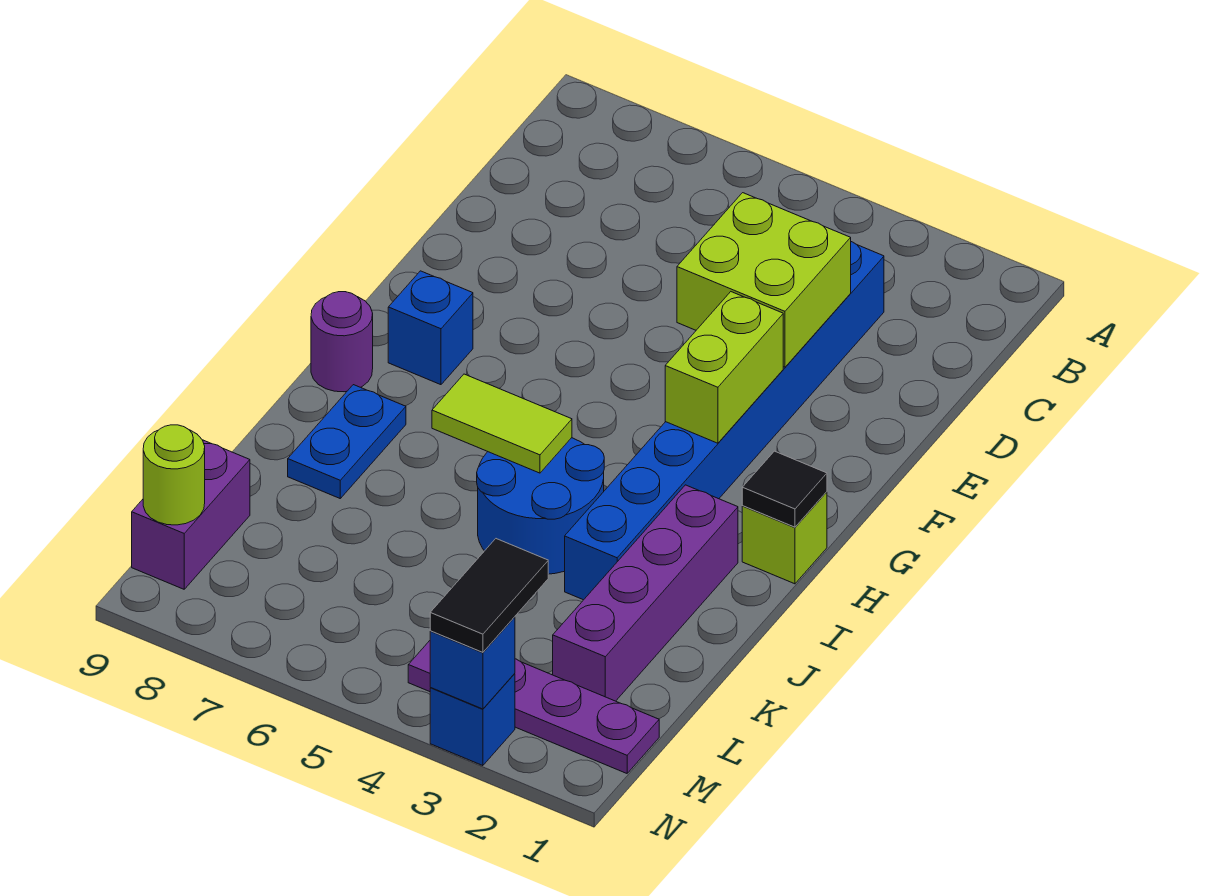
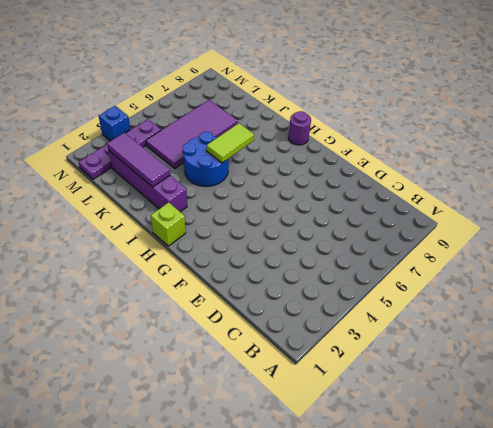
purple tile J2:L2 level 2 -> none
purple tile K4:L7 level 1 -> none
none -> blue brick C3:J3 level 1
none -> blue brick G8 level 1
none -> blue plate I8:J8 level 1

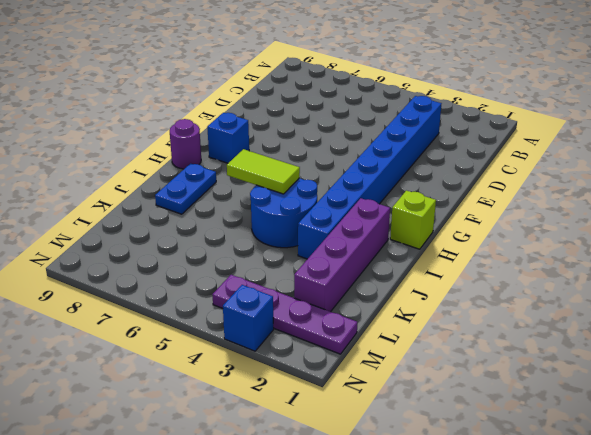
none -> purple brick L9:M9 level 1
none -> lime brick D3:E4 level 2
none -> lime brick F3:G3 level 2

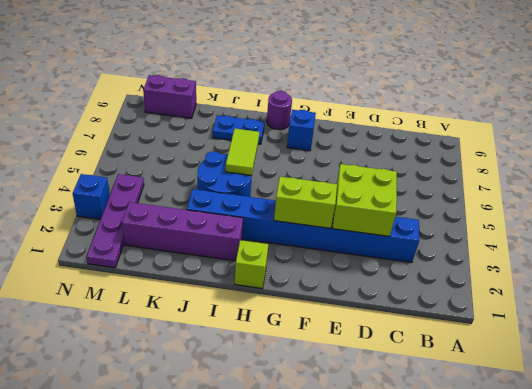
none -> black tile H1 level 2
none -> lime round brick M9 level 2
none -> blue brick N3 level 2

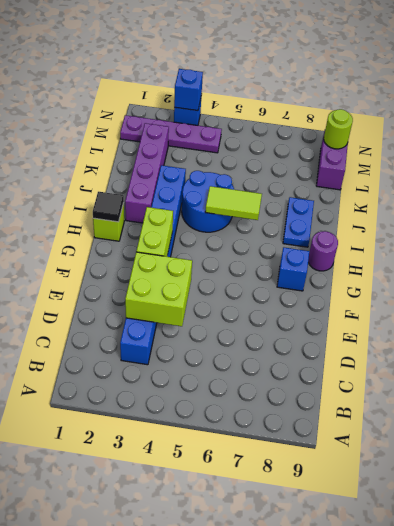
none -> black tile M3:N3 level 3

